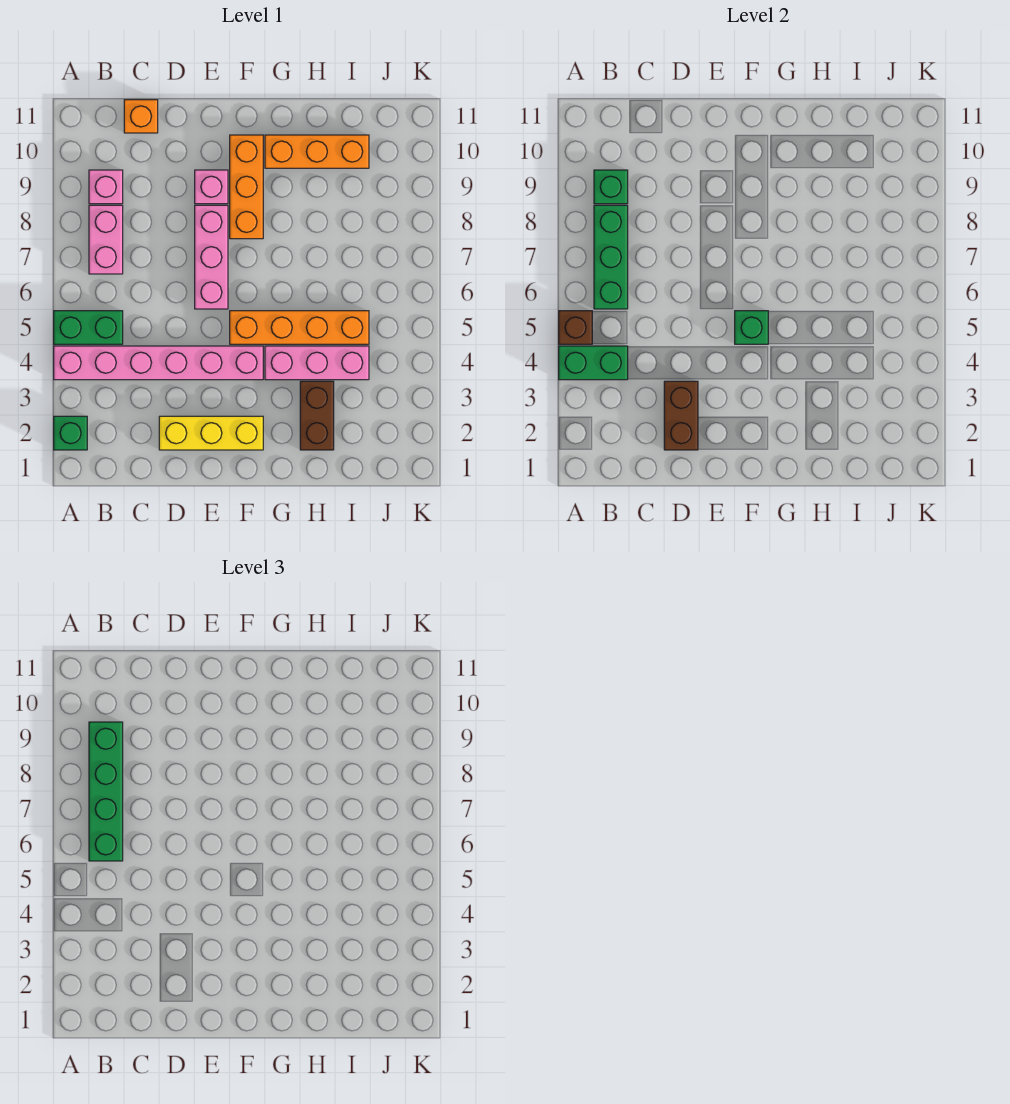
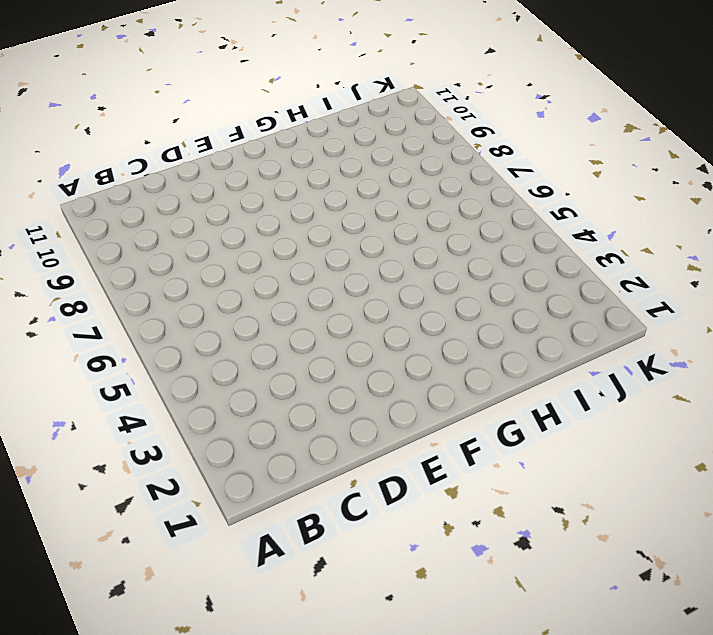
none -> green brick A2 level 1
none -> pink brick A4:F4 level 1
none -> green brick A5:B5 level 1

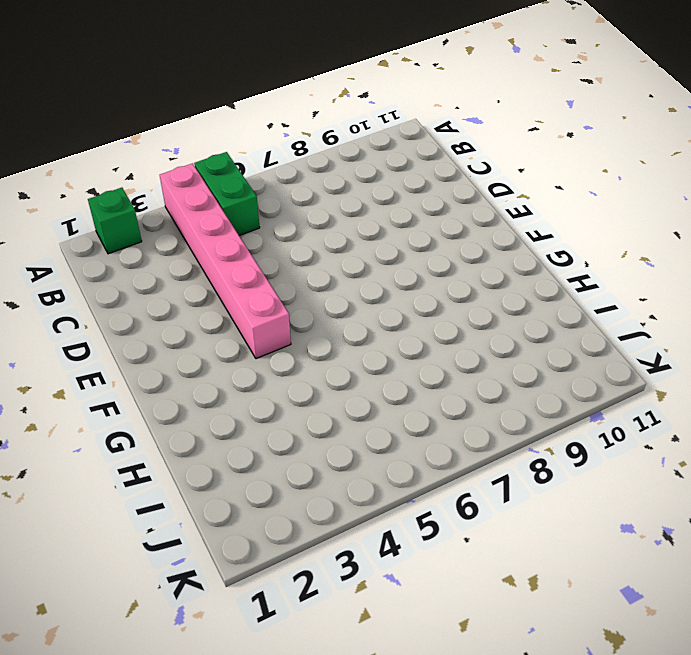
none -> pink brick B7:B8 level 1
none -> pink brick B9 level 1
none -> orange brick C11 level 1

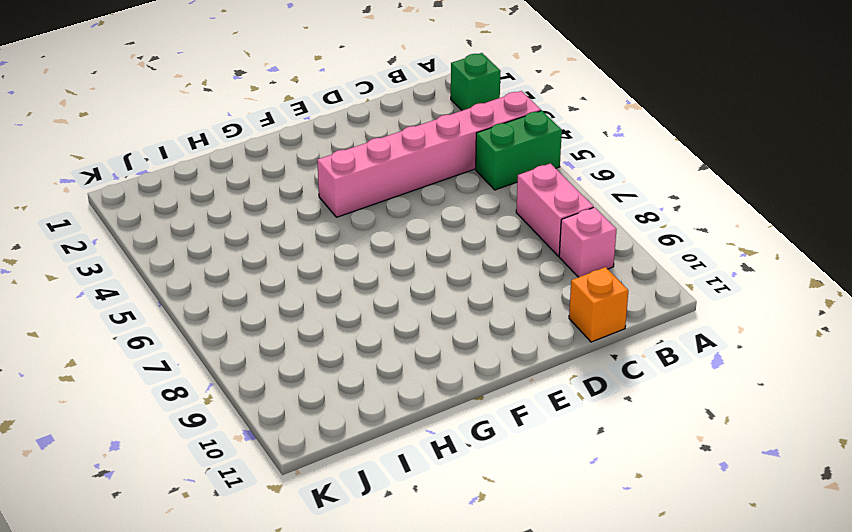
none -> yellow brick D2:F2 level 1
none -> pink brick E6:E8 level 1
none -> pink brick E9 level 1

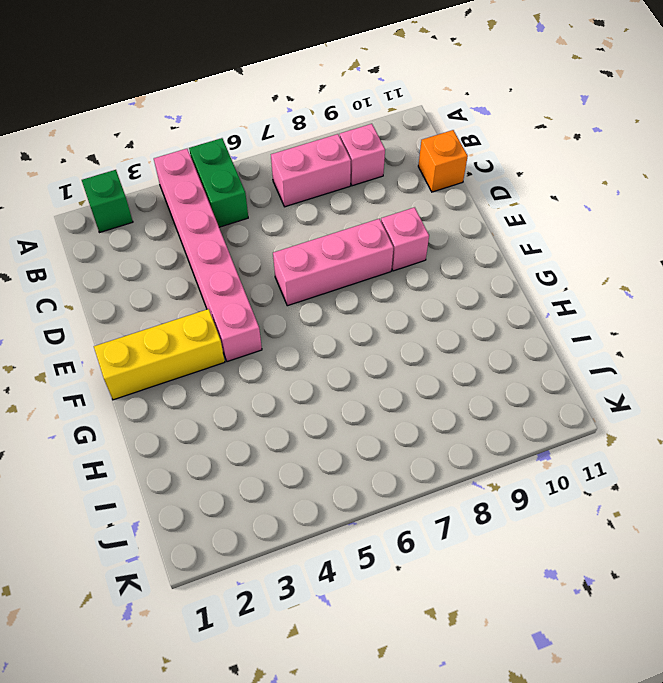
yellow brick F1:F3 level 1 -> yellow brick D2:F2 level 1
none -> orange brick F5:I5 level 1
none -> orange brick F8:F10 level 1
none -> pink brick G4:I4 level 1

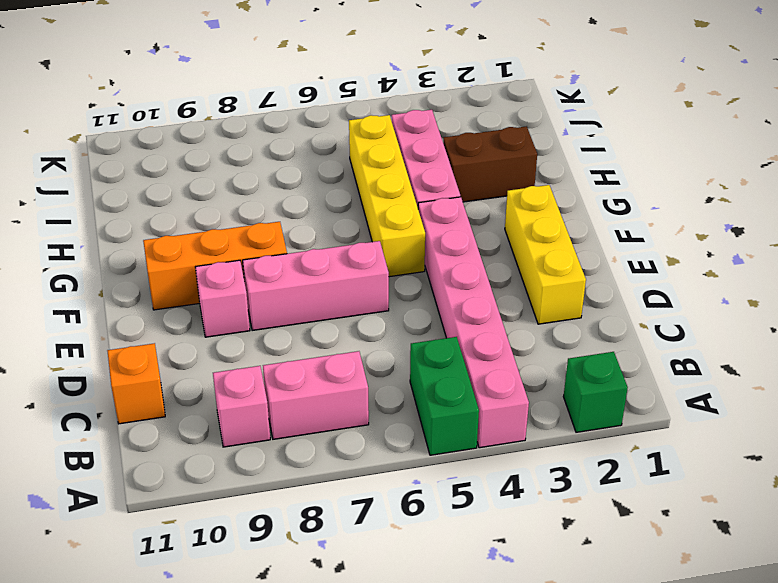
yellow brick F5:I5 level 1 -> orange brick F5:I5 level 1
none -> orange brick G10:I10 level 1
none -> green brick A4:B4 level 2
none -> brown brick A5 level 2

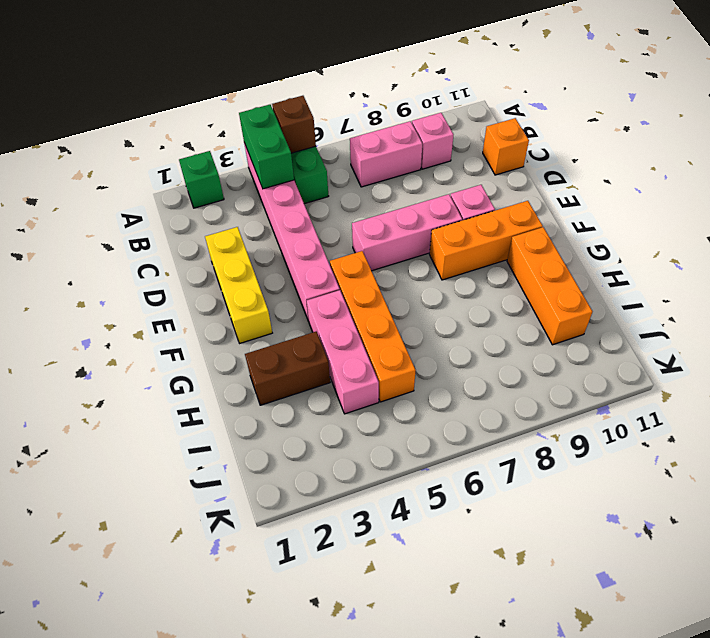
none -> green brick B6:B8 level 2
none -> green brick B9 level 2
none -> brown brick D2:D3 level 2

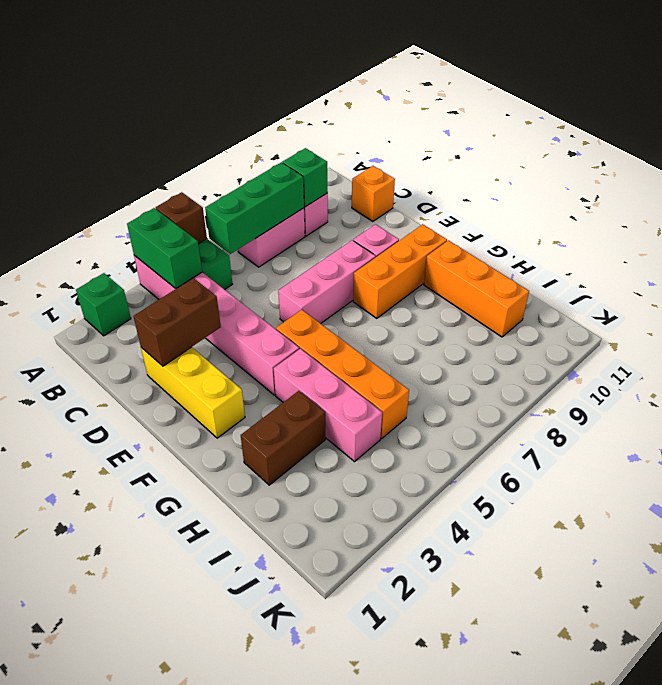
none -> green brick F5 level 2
none -> green brick B6:B9 level 3

